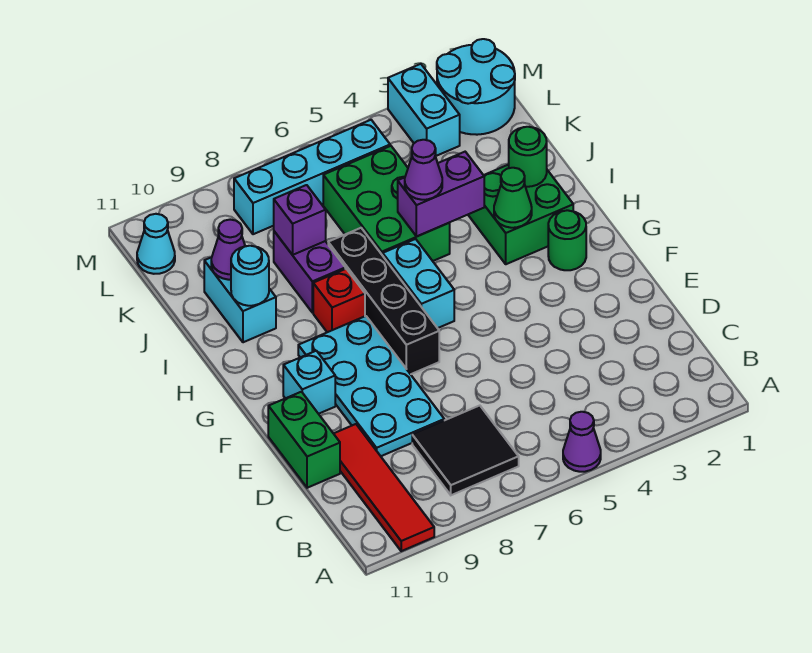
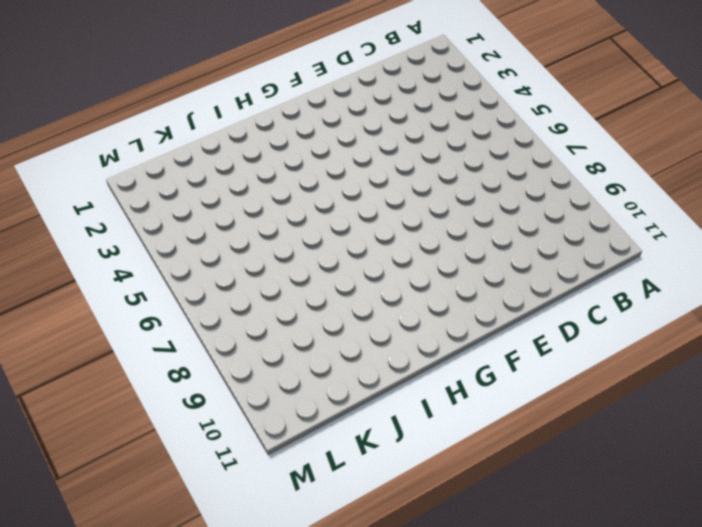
none -> purple cone A5 level 1
none -> red tile A10:D10 level 1
none -> black tile B7:C8 level 1

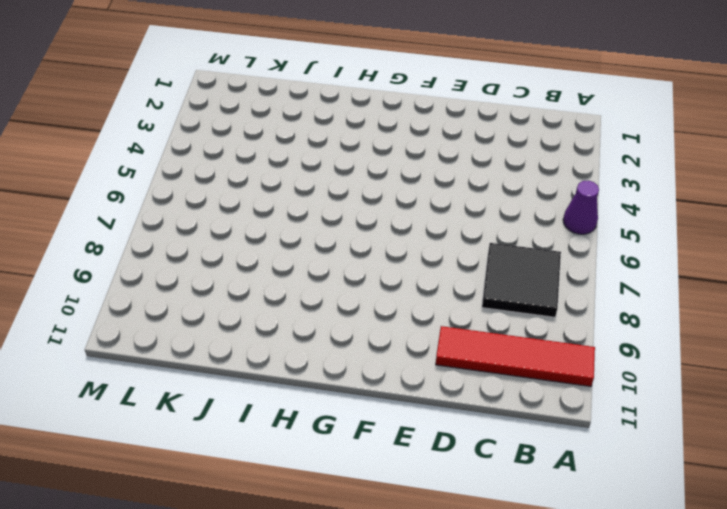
none -> cyan plate D8:G9 level 1
none -> green brick D11:E11 level 1
none -> black brick F7:I7 level 1

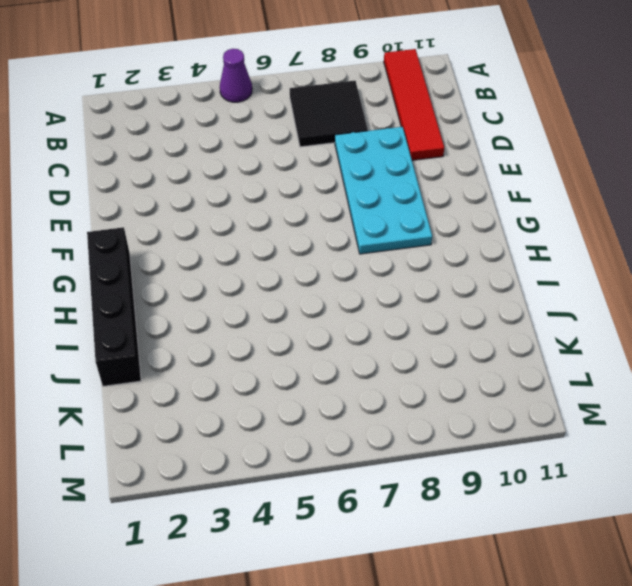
black brick G1:J1 level 1 -> black brick F7:I7 level 1
none -> green brick D11:E11 level 1
none -> cyan brick F10 level 1
none -> green round brick G2 level 1

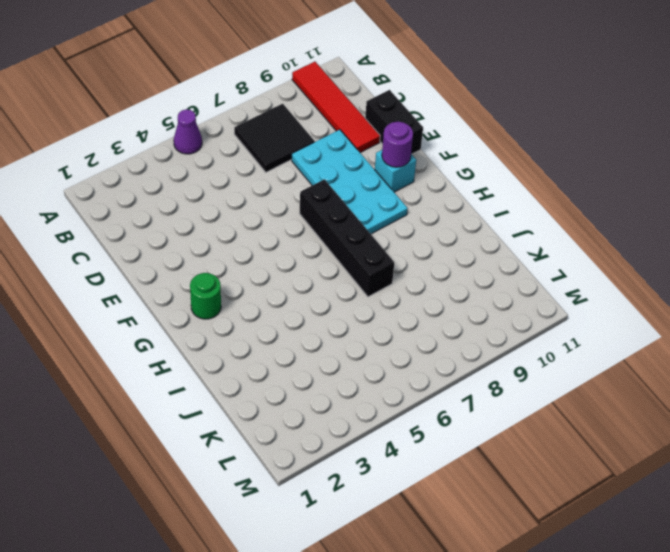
black brick D11:E11 level 1 -> green brick D11:E11 level 1
purple round brick F10 level 2 -> none
none -> cyan brick G6:H6 level 1
none -> green brick H2:I3 level 1
none -> red brick H8 level 1

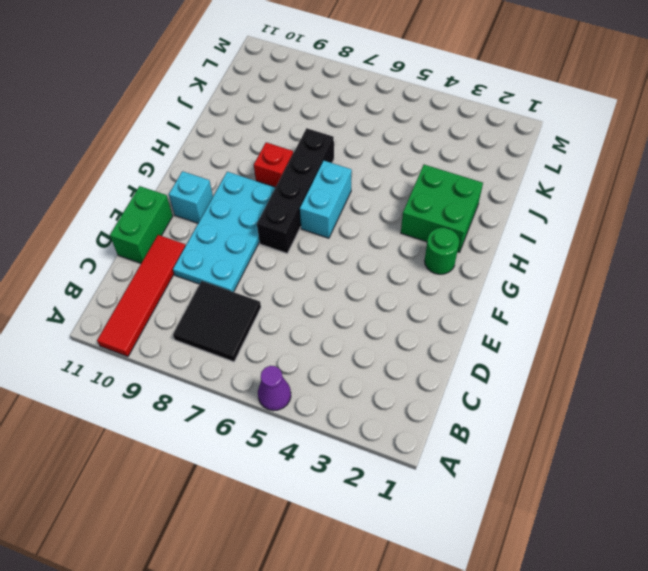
none -> green brick I5:K6 level 1
none -> purple brick I8:J8 level 1
none -> cyan brick I10:J10 level 1

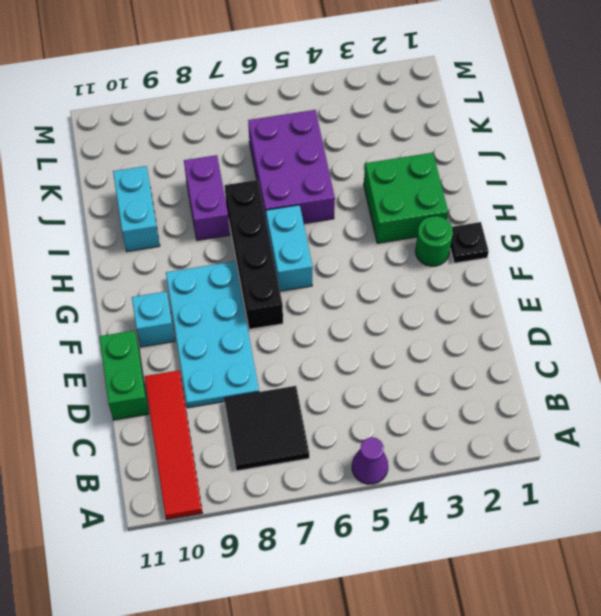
black plate G1 level 1 -> none
purple brick I5:K6 level 1 -> green brick I5:K6 level 1
none -> red brick H8 level 1
none -> cyan round brick L1:M2 level 1
none -> cyan brick L3:M3 level 1

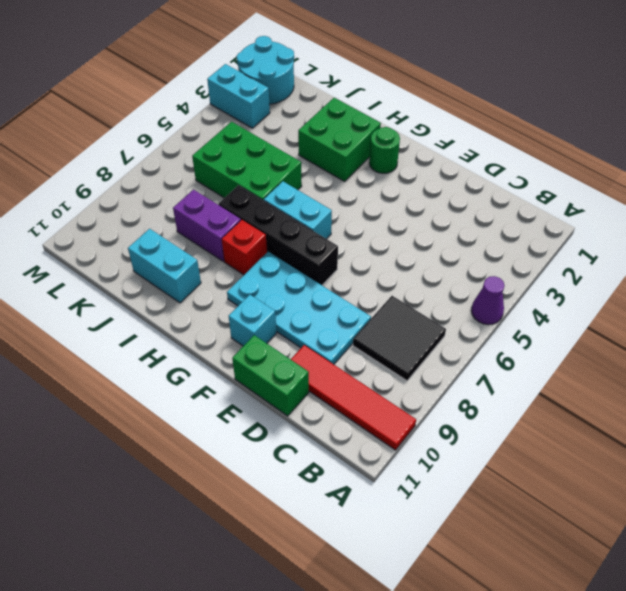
none -> cyan brick L5:L8 level 1
none -> cyan cone L11 level 1
none -> green cone H3 level 2

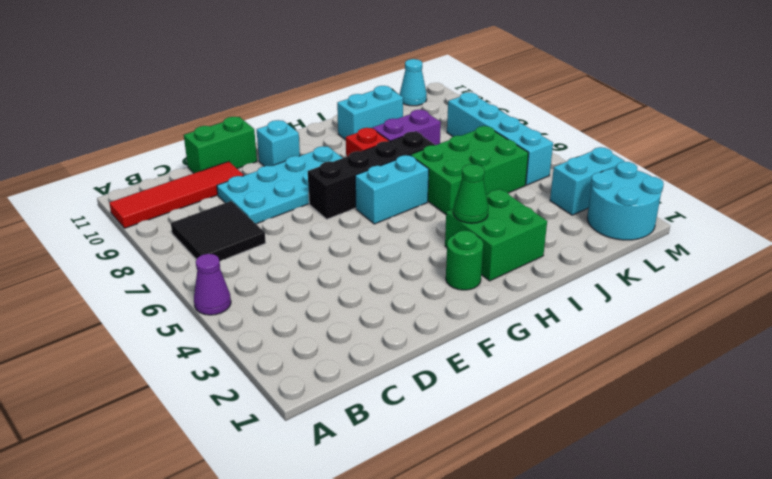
none -> green round brick I2 level 2
none -> purple brick I4:I5 level 2
none -> cyan round brick I10 level 2

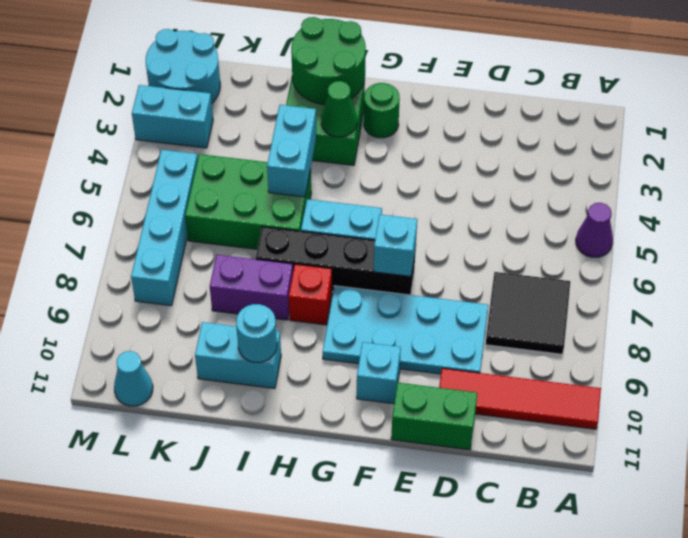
cyan brick F7 level 2 -> none
green round brick H1:I2 level 2 -> green round brick I2 level 2
cyan brick I4:I5 level 2 -> purple brick I4:I5 level 2
none -> purple brick J8 level 2
none -> purple cone J10 level 2
none -> purple cone I5 level 3

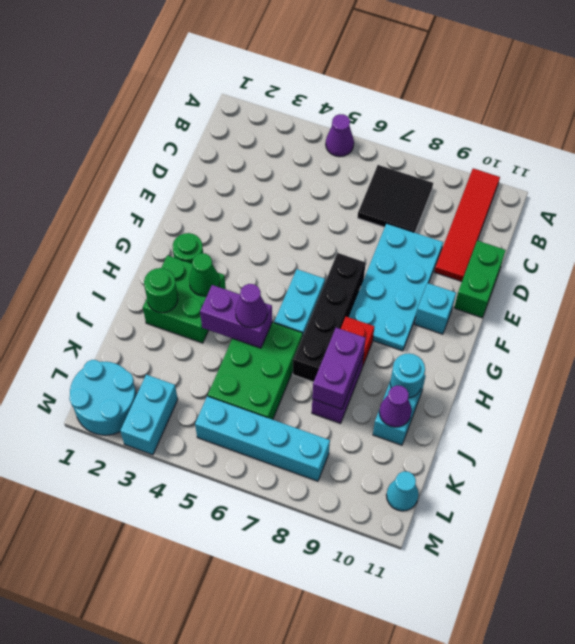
purple brick I8:J8 level 2 -> purple brick J8 level 2

